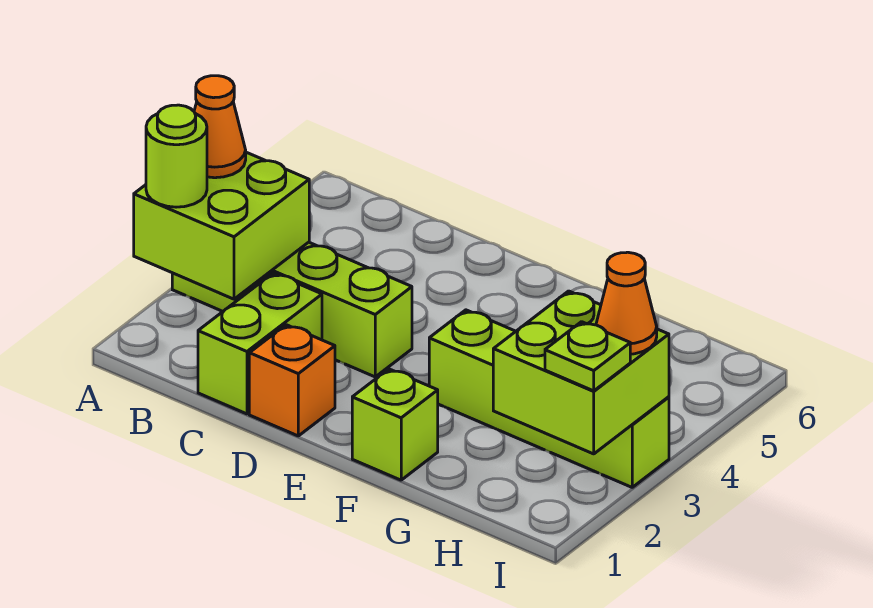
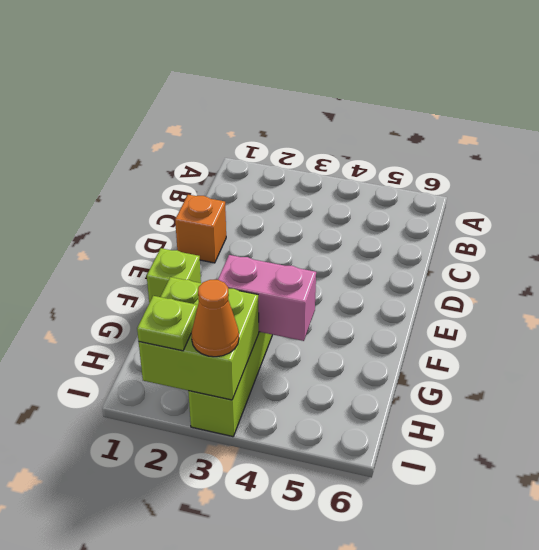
pink brick G3:G4 level 2 -> none
none -> lime brick A3:D3 level 1
none -> lime brick C1:C2 level 1

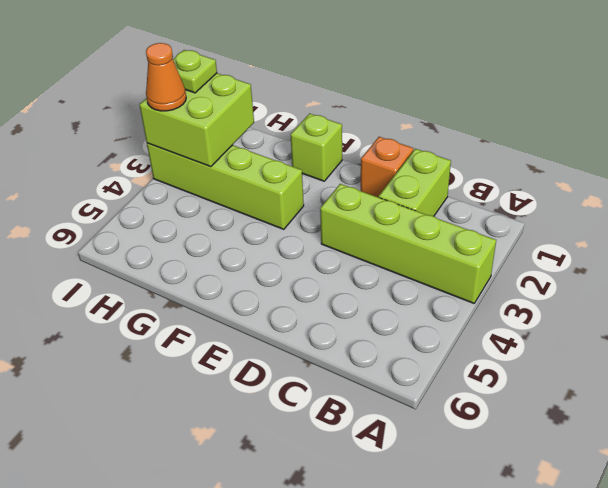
none -> lime brick A2:B3 level 2
none -> lime round brick A2 level 3

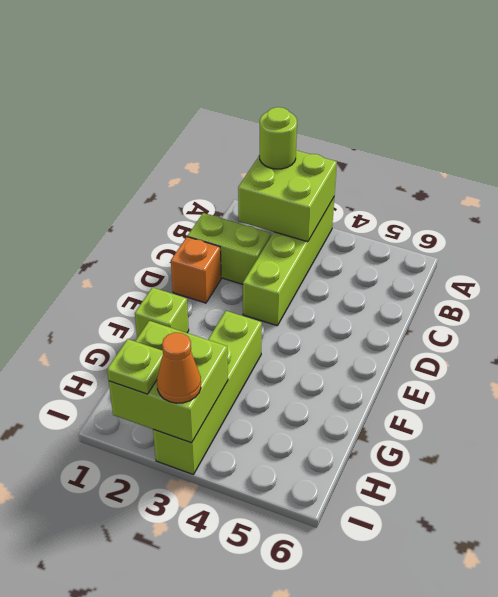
none -> orange cone A3 level 3

